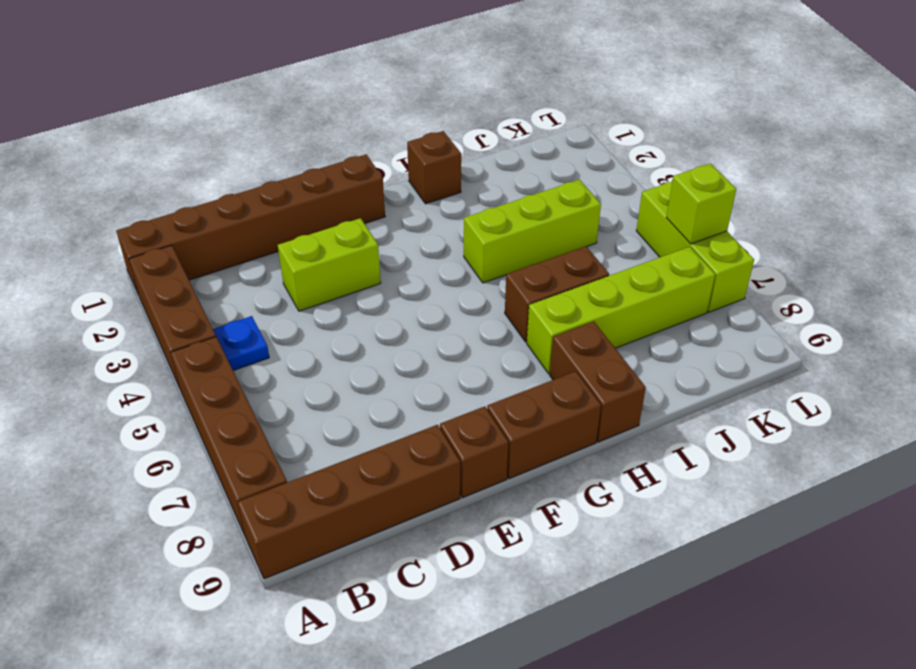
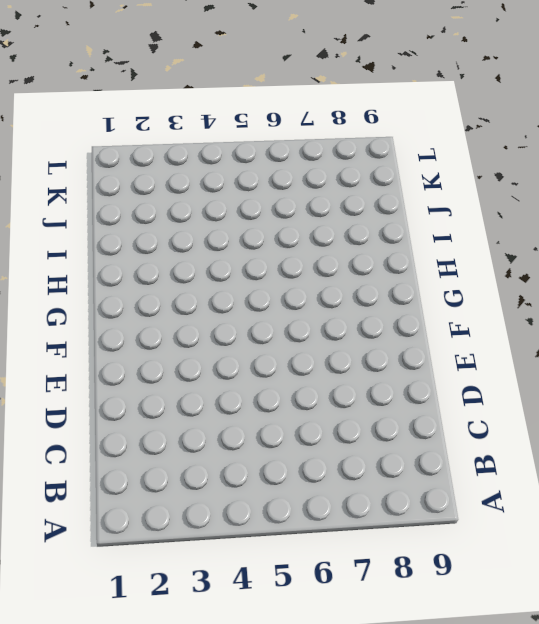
none -> brown brick A1:F1 level 1
none -> brown brick A2:A4 level 1
none -> brown brick A5:A8 level 1

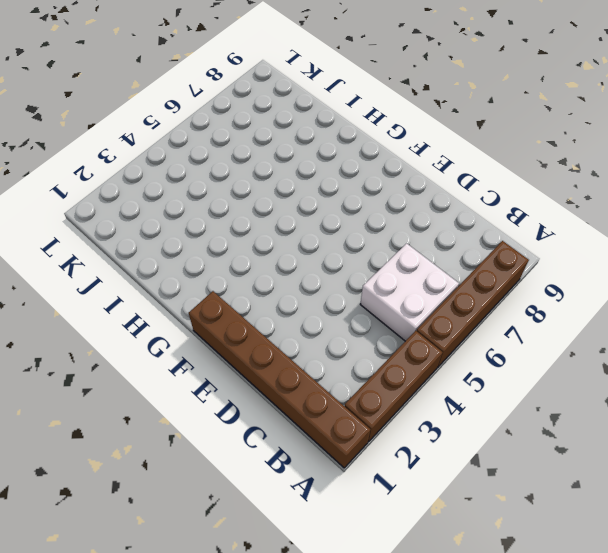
white brick B5:C6 level 1 -> none
none -> brown brick A9:D9 level 1
none -> blue plate B4 level 1
none -> lime brick D3:E3 level 1

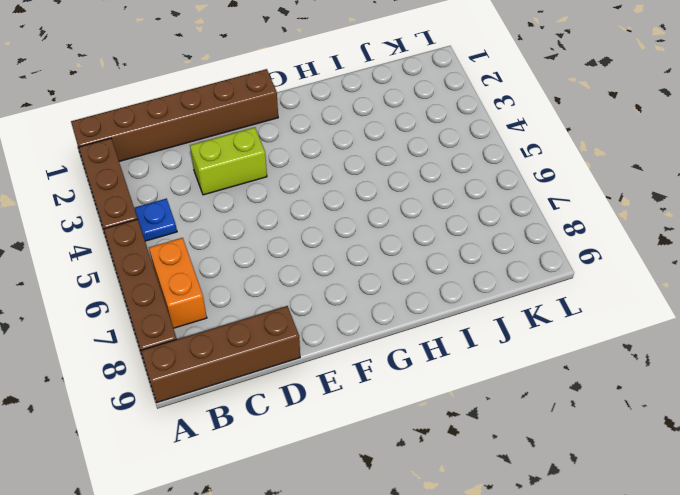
orange brick B6:B7 level 1 -> none
none -> brown brick E9 level 1
none -> brown brick F9:G9 level 1
none -> brown brick H1 level 1

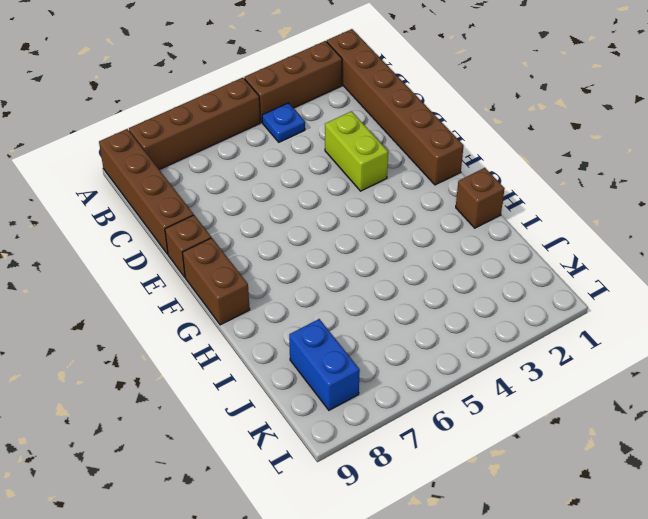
blue brick J8:K8 level 1 -> none
none -> lime brick H4:J4 level 1
none -> brown brick H6:I6 level 1
none -> lime brick H7:K7 level 1

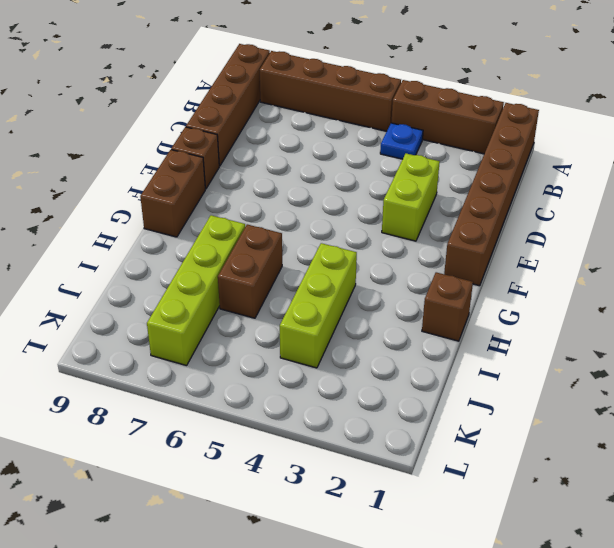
none -> brown brick H8:H9 level 1
none -> lime brick L5:L7 level 1
none -> lime brick L6 level 2

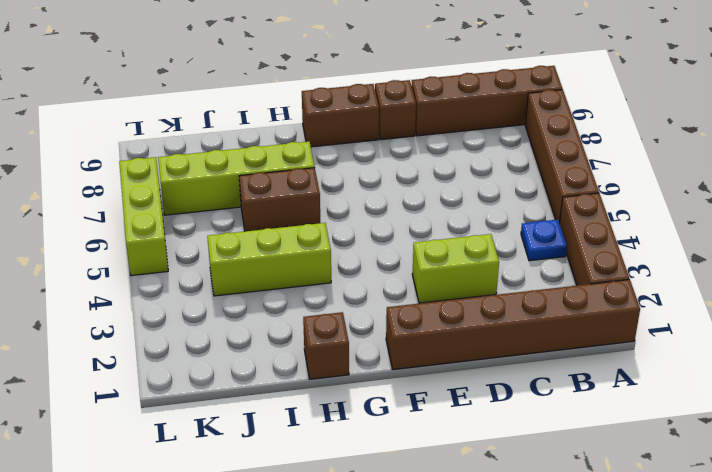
none -> brown brick H8:H9 level 1
none -> lime brick L6 level 2

